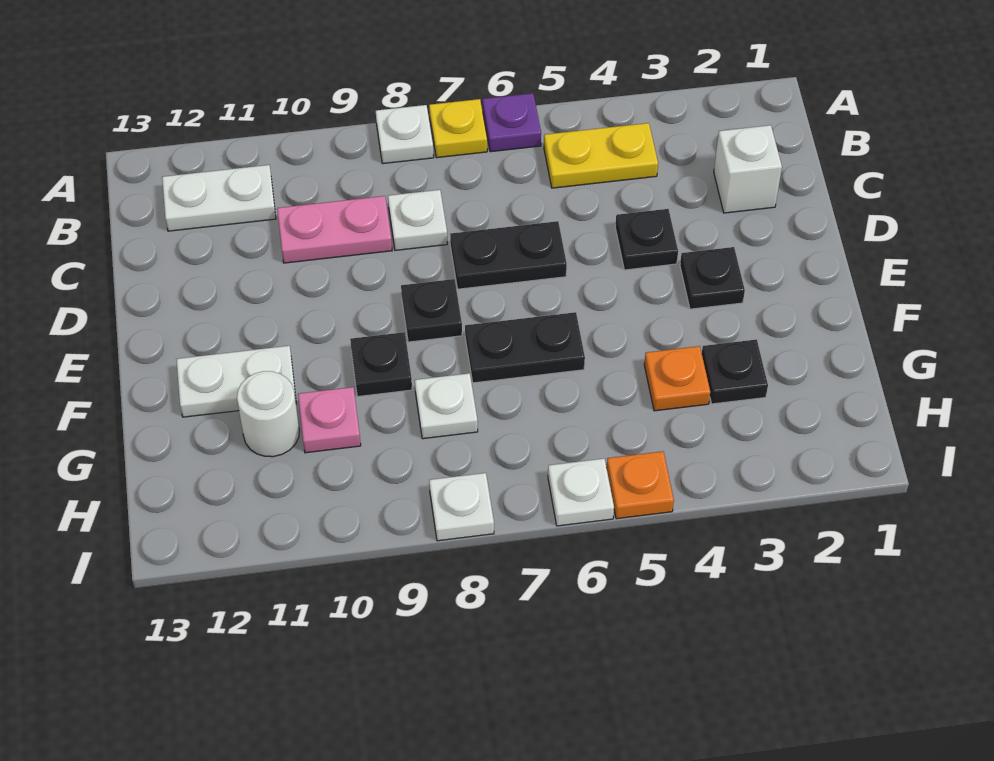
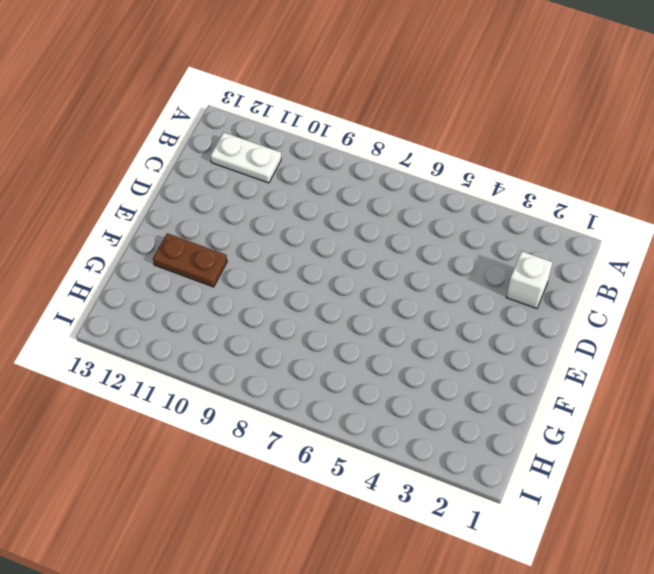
brown plate F11:F12 level 1 -> white plate F11:F12 level 1
none -> purple plate A6 level 1
none -> yellow plate A7 level 1
none -> white plate A8 level 1

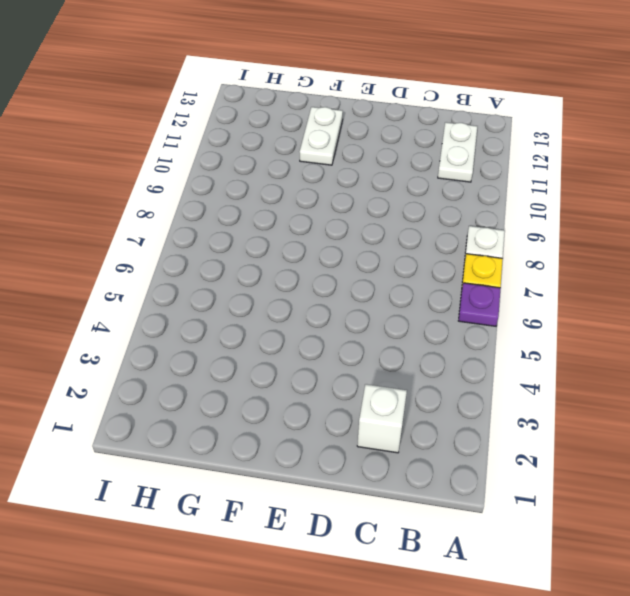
none -> yellow plate B4:B5 level 1
none -> white plate C8 level 1
none -> pink plate C9:C10 level 1

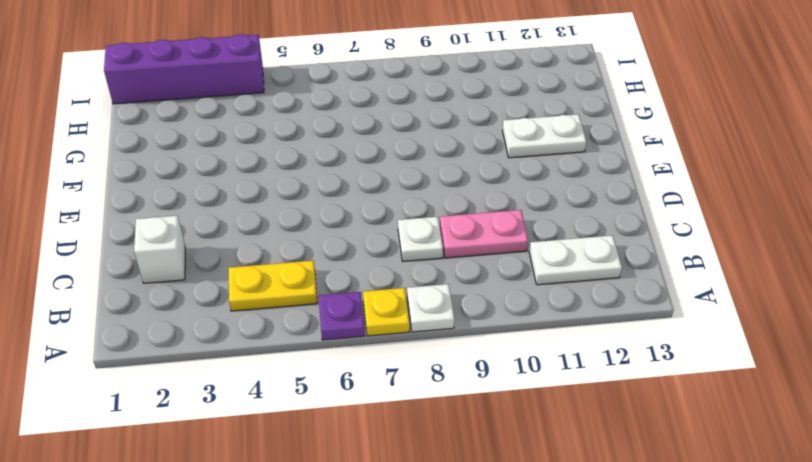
purple brick I1:I4 level 1 -> none
none -> black plate D4 level 1
none -> black plate D6:D7 level 1
none -> black plate E3 level 1

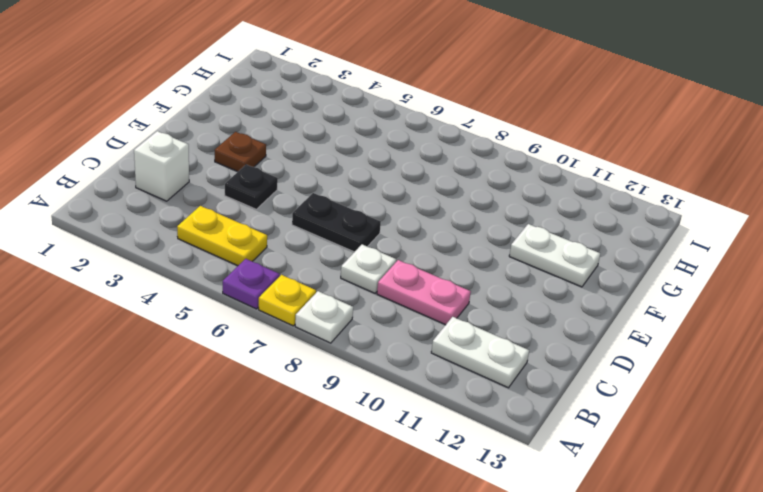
brown plate E3 level 1 -> black plate E3 level 1
none -> black plate E8 level 1
none -> black plate F6:F7 level 1
none -> black plate F9 level 1

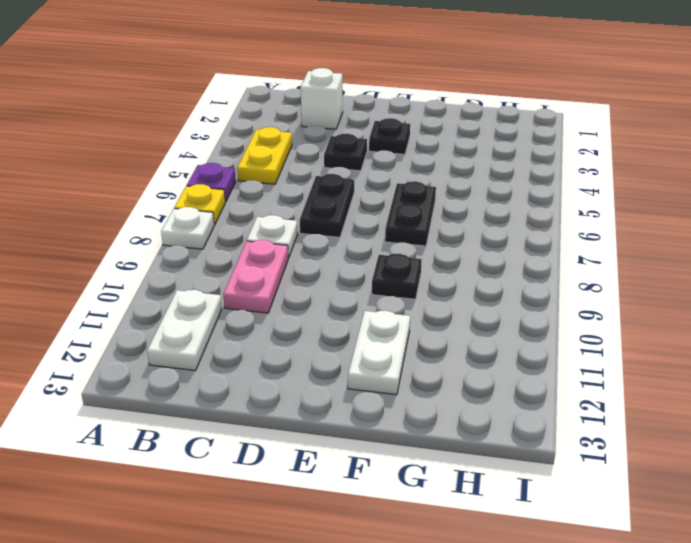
none -> black plate E8 level 1
none -> black plate G3 level 1
none -> orange plate G4 level 1

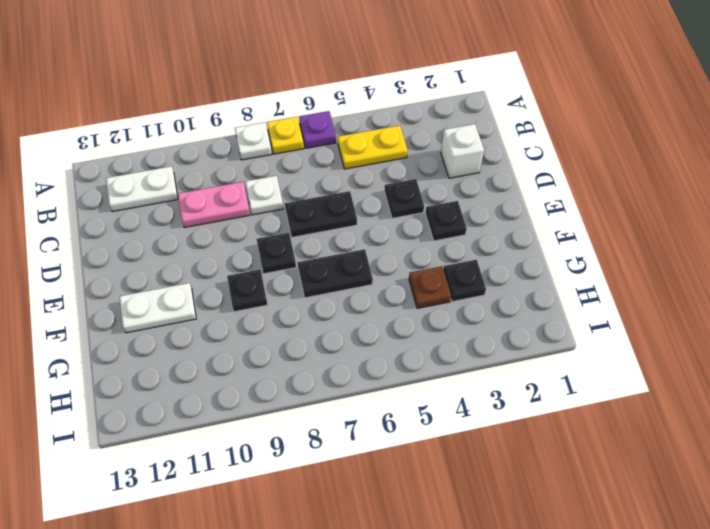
brown plate G4 level 1 -> orange plate G4 level 1
none -> white plate G8 level 1
none -> pink plate G10 level 1
none -> white round brick G11 level 1

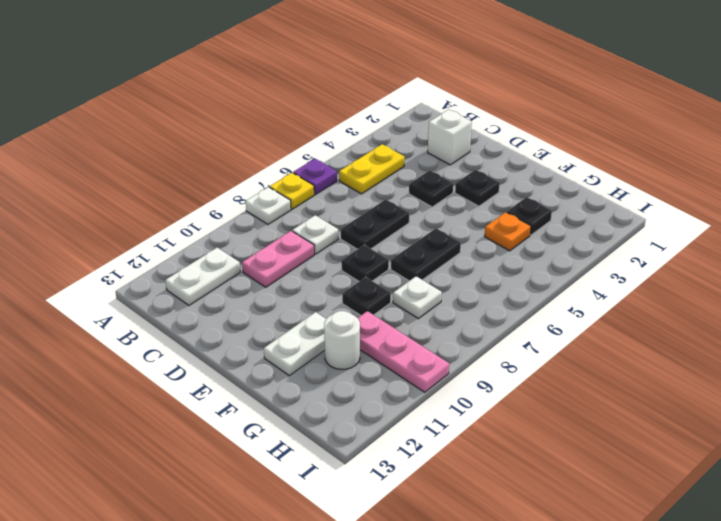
pink plate G10:I10 level 1 -> pink plate G10 level 1
none -> orange plate I5 level 1
none -> white plate I6 level 1
none -> white plate I8 level 1

